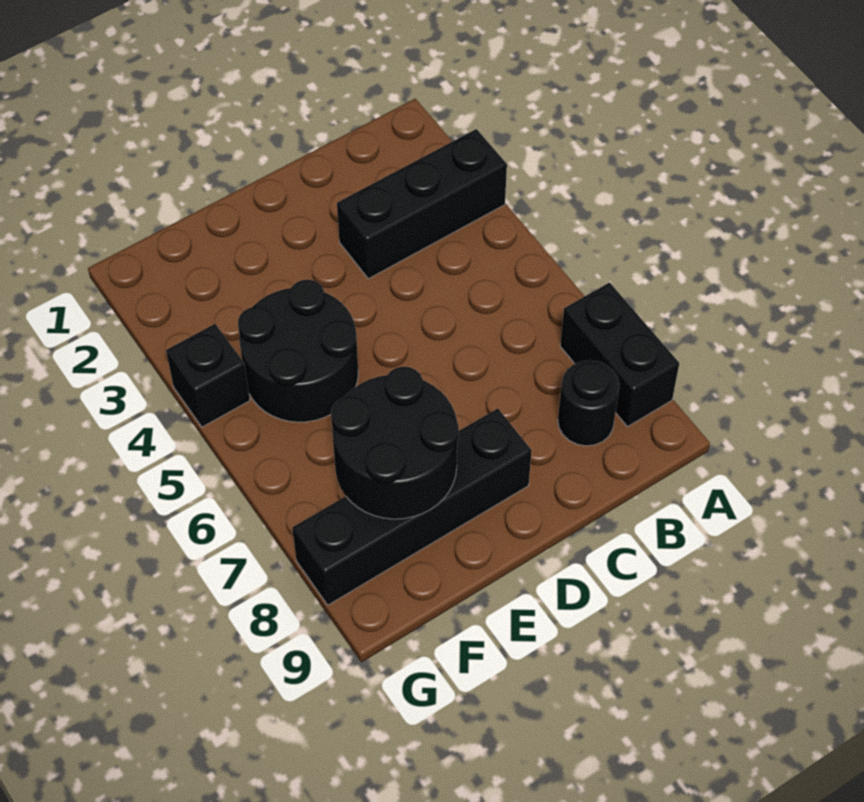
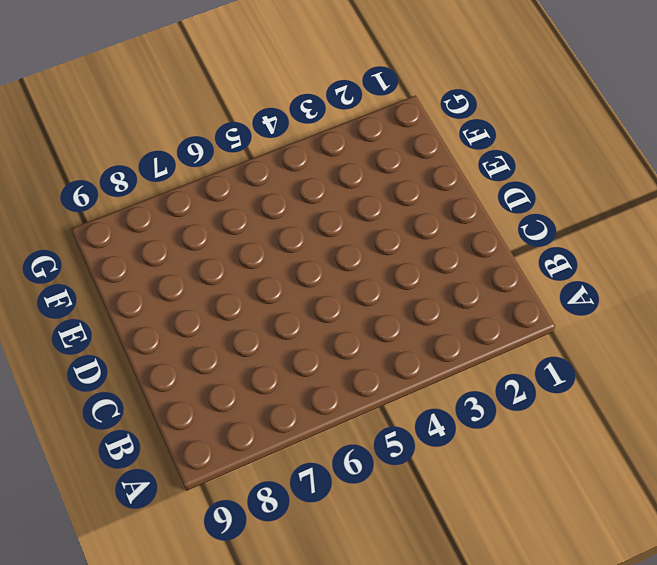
none -> black brick A3:C3 level 1
none -> black brick A7:A8 level 1

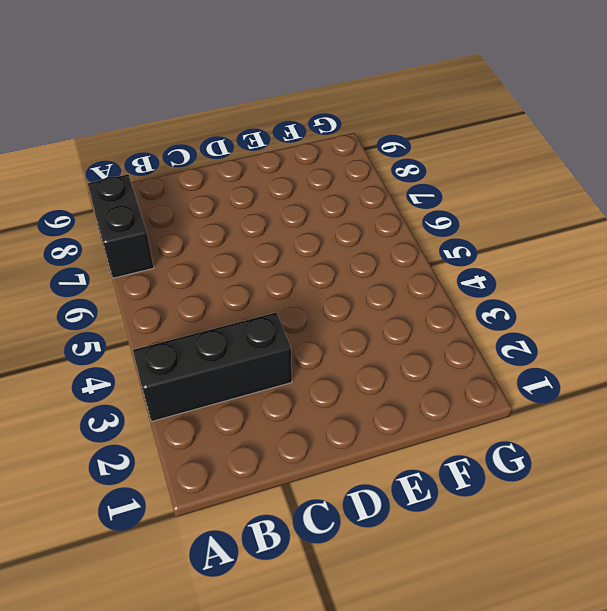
none -> black round brick B8 level 1
none -> black brick D8:G8 level 1

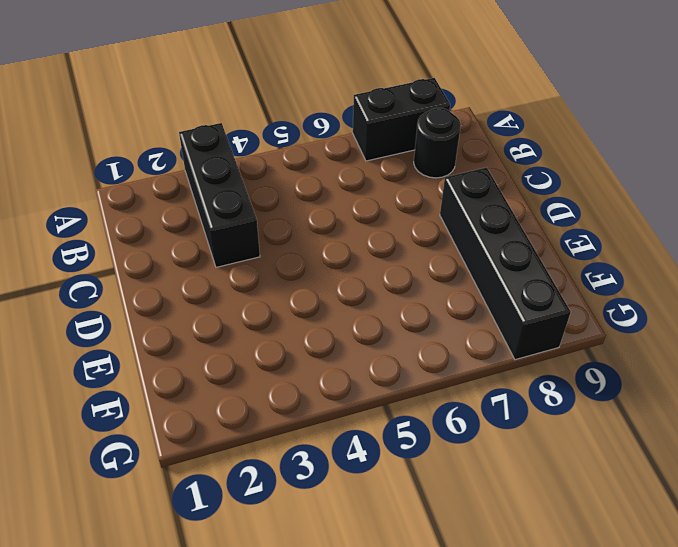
none -> black round brick E4:F5 level 1
none -> black brick G4 level 1

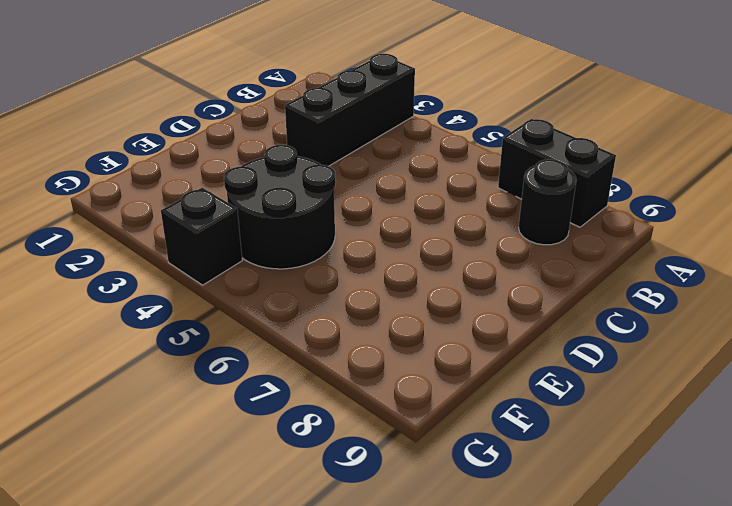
none -> black brick D8:G8 level 1
none -> black round brick E7:F8 level 2

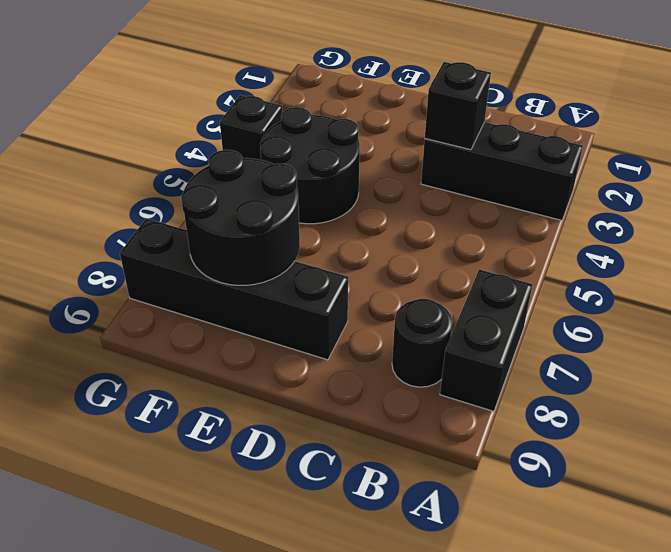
black brick C3 level 2 -> none

